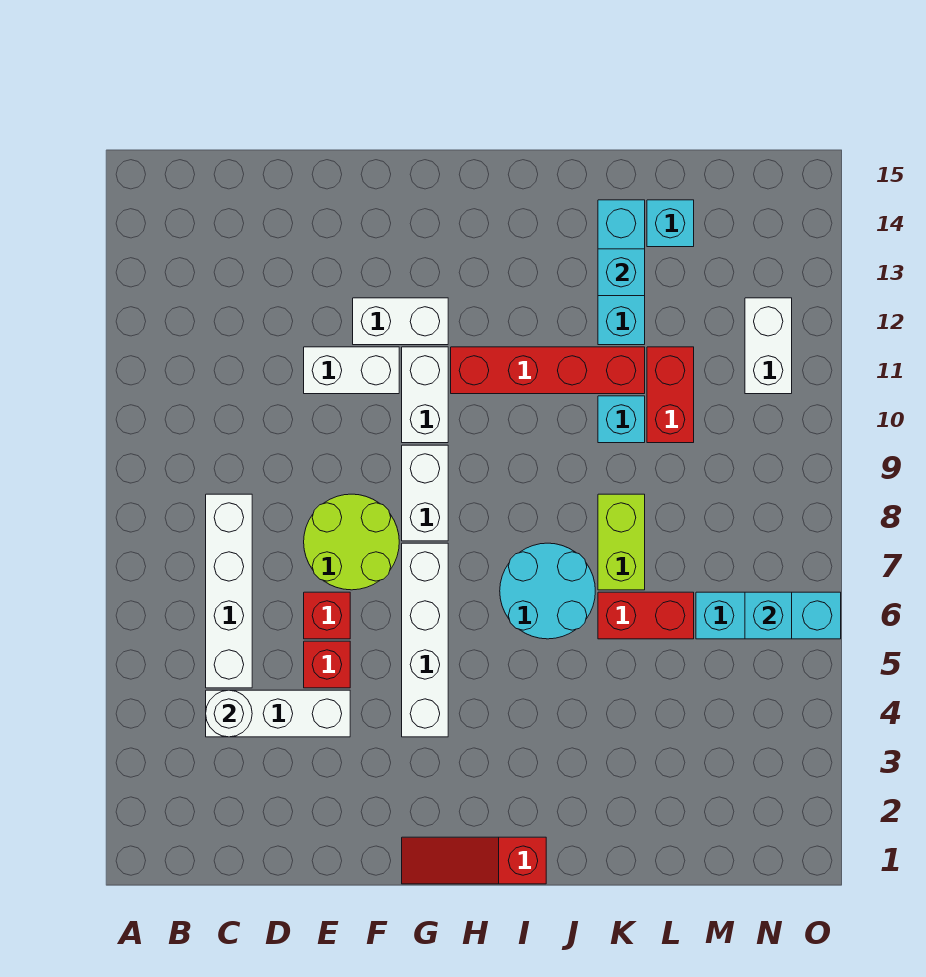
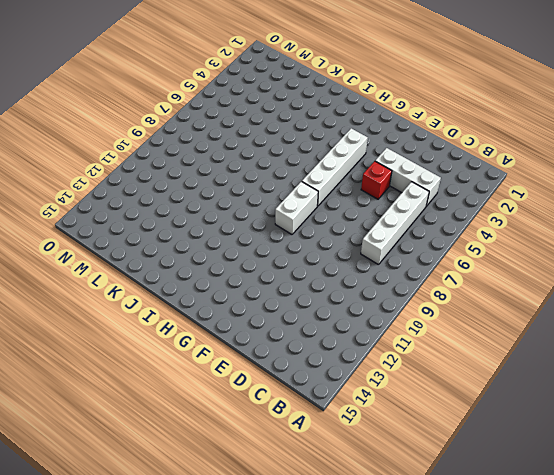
none -> red brick E6 level 1
none -> lime round brick E7:F8 level 1
none -> white brick E11:F11 level 1

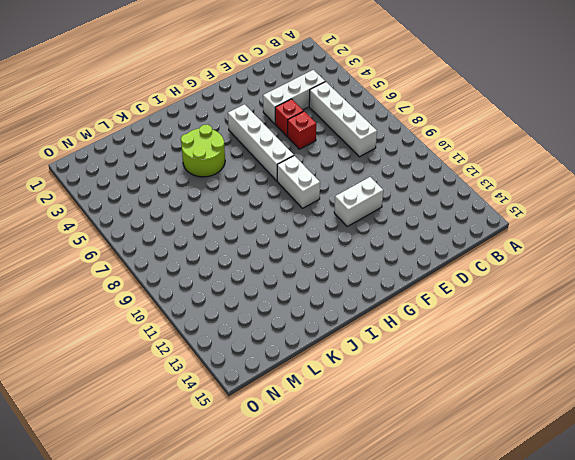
lime round brick I4:J5 level 1 -> lime round brick E7:F8 level 1
none -> white brick F12:G12 level 1
none -> red slope G1:I1 level 1 top I
none -> white brick G10:G11 level 1

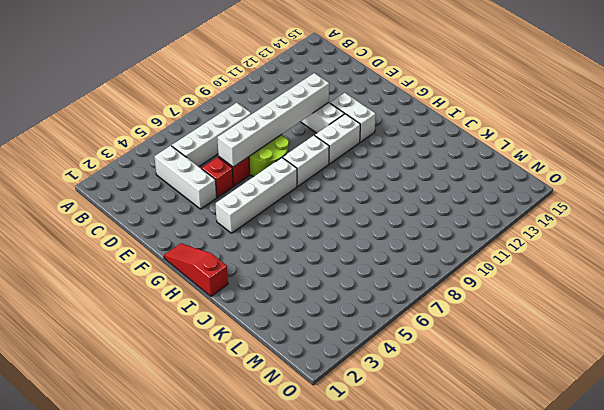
white brick E6:E11 level 2 -> none
none -> red brick H11:K11 level 1
none -> cyan round brick I6:J7 level 1
none -> red brick K6:L6 level 1

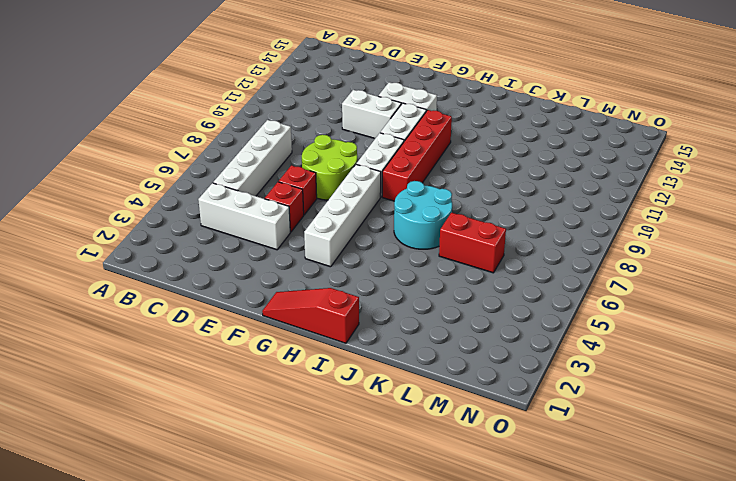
red brick H8:H11 level 1 -> red brick H11:K11 level 1
none -> lime brick K7:K8 level 1
none -> cyan brick K10 level 1
none -> cyan brick K12:K14 level 1

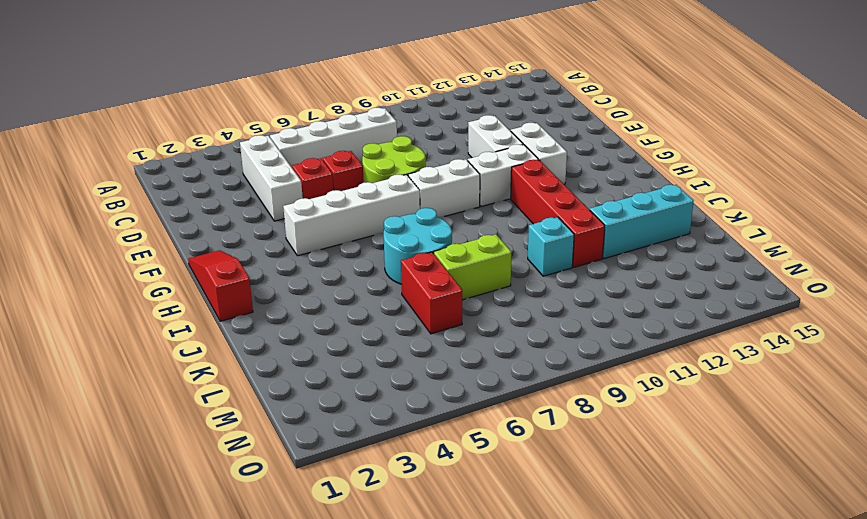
none -> red brick L10:L11 level 1
none -> cyan brick L14 level 1
none -> cyan brick M6:O6 level 1

